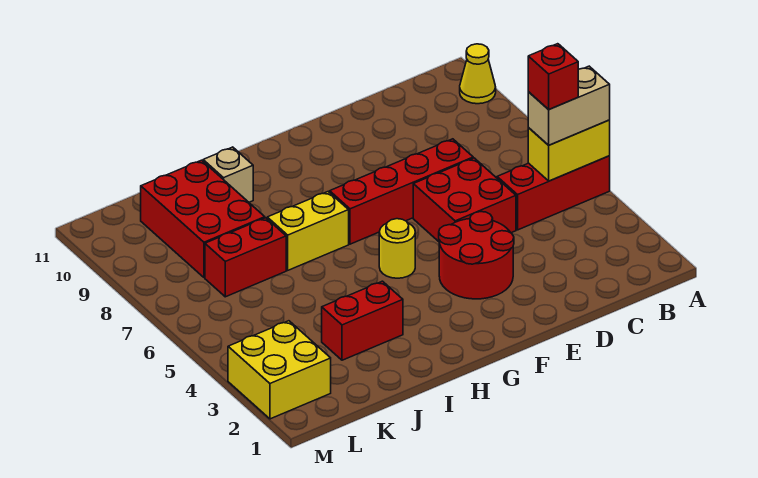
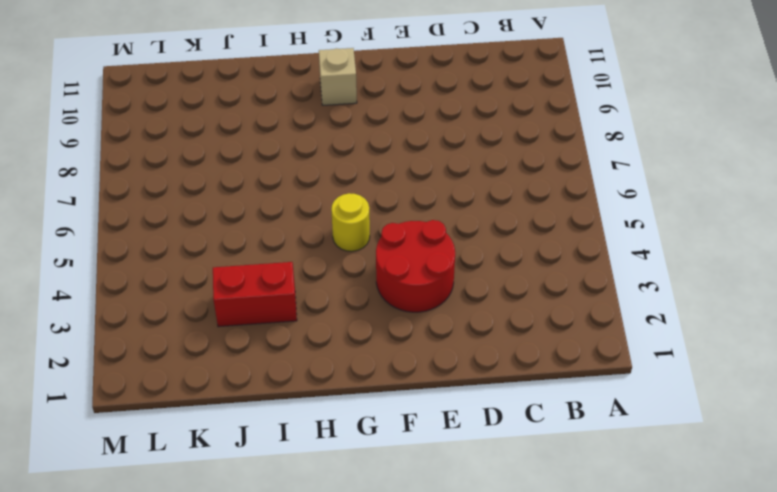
tan brick G10 level 1 -> tan brick I10 level 1
none -> red brick A5:C5 level 1
none -> yellow cone A10 level 1
none -> red brick D5:E6 level 1

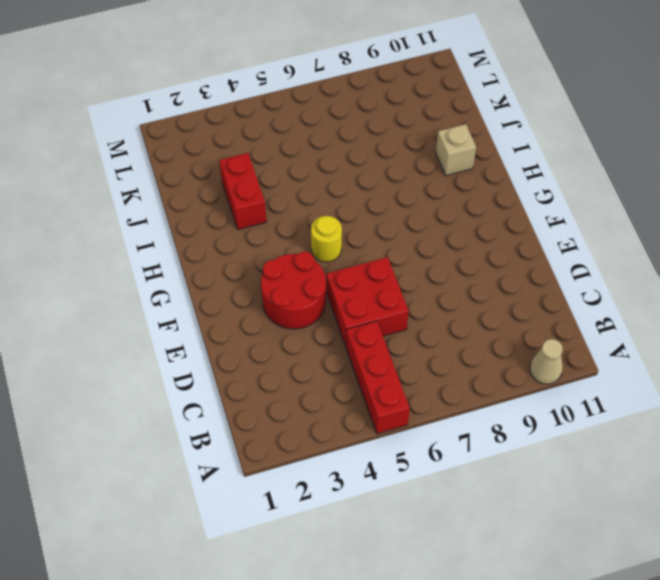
tan cone A10 level 1 -> yellow cone A10 level 1
none -> red brick D7:G7 level 1
none -> yellow brick H7:I7 level 1
none -> red brick J7:K7 level 1

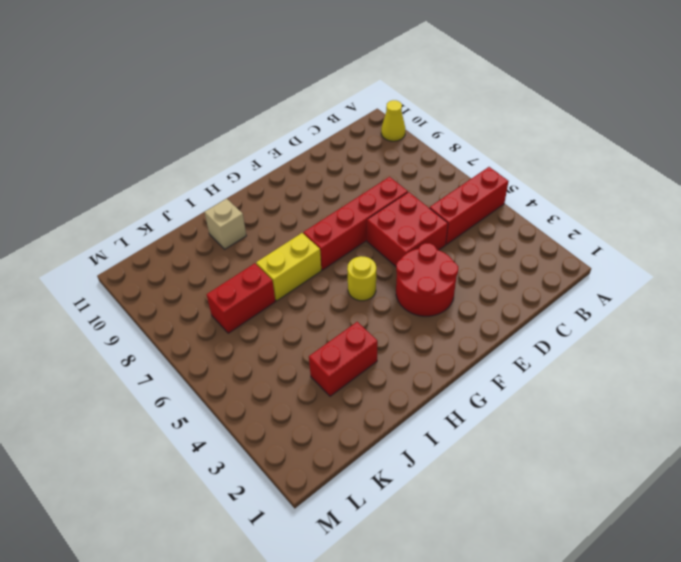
none -> red brick J8:K10 level 1
none -> yellow brick L2:M3 level 1
none -> yellow brick A5:B5 level 2

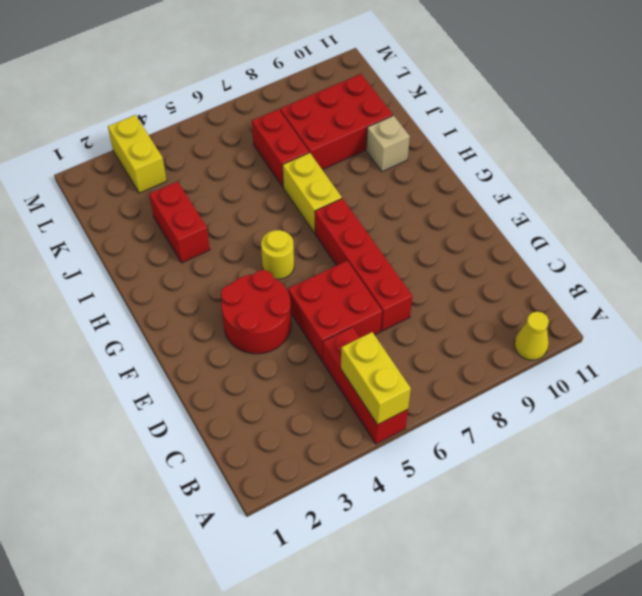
yellow brick L3:M3 level 1 -> yellow brick L2:M3 level 1
none -> tan brick A5:B5 level 3
none -> red brick B5 level 4

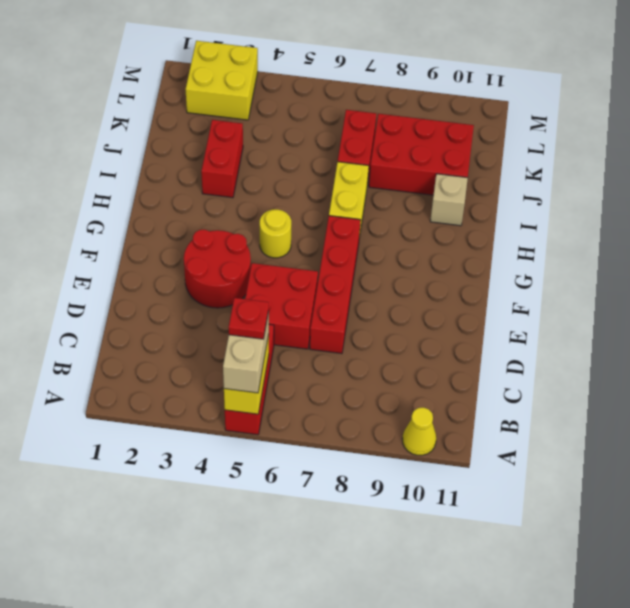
red plate B5 level 4 -> red brick B5 level 4

